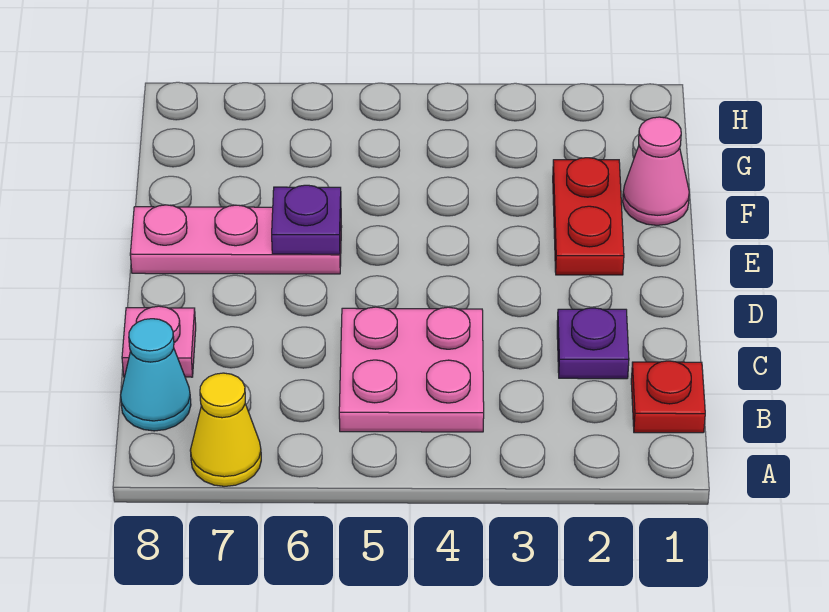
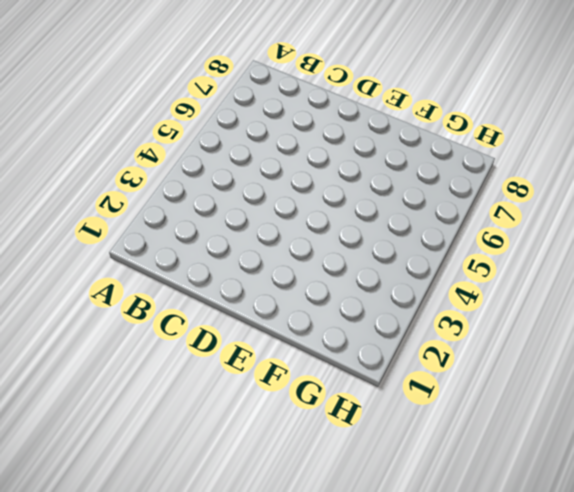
none -> yellow cone A7 level 1
none -> red plate B1 level 1

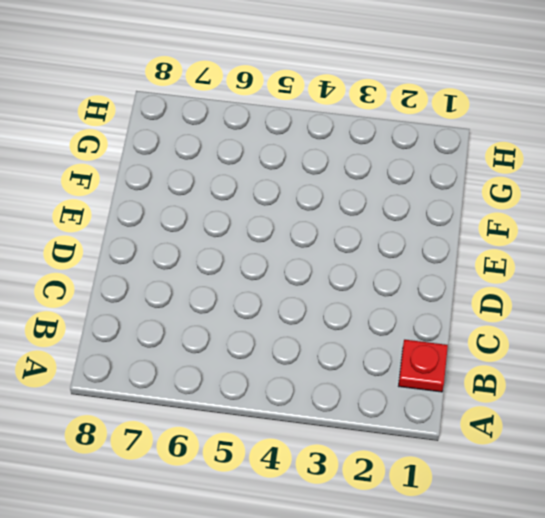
none -> yellow cone A7 level 1
none -> pink plate B4:C5 level 1

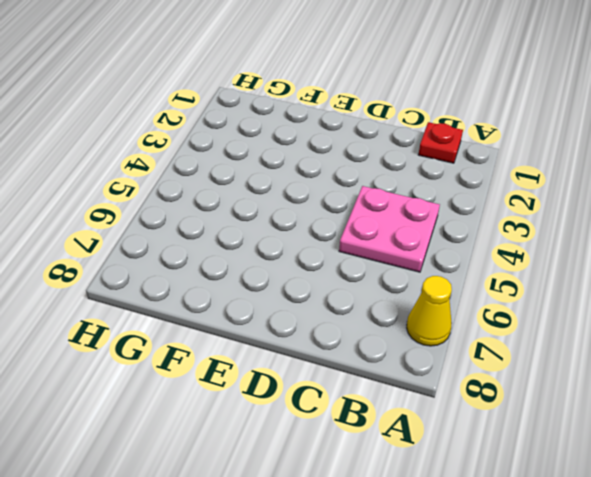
none -> cyan cone B8 level 1
none -> purple plate C2 level 1

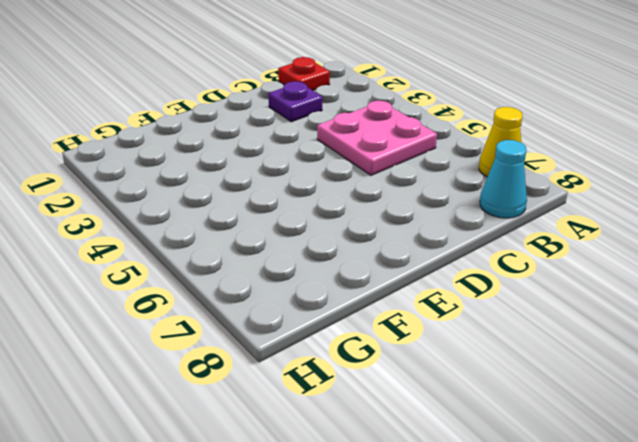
none -> pink plate C8 level 1
none -> red plate E2:F2 level 1

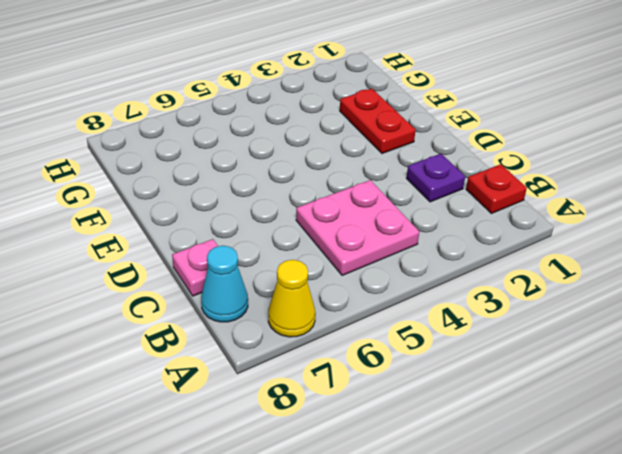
none -> pink plate E6:E8 level 1
none -> pink cone F1 level 1

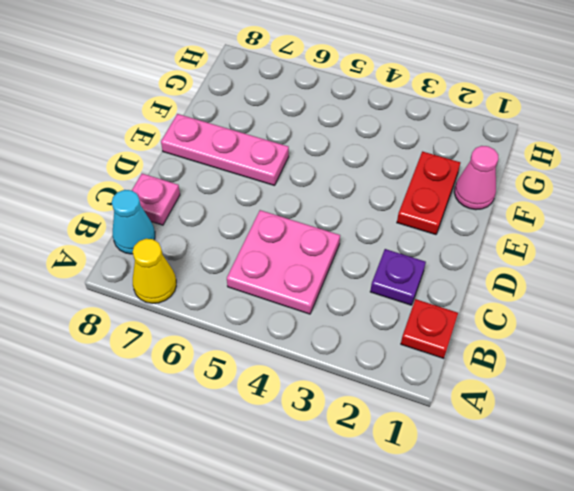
none -> purple plate E6 level 2

